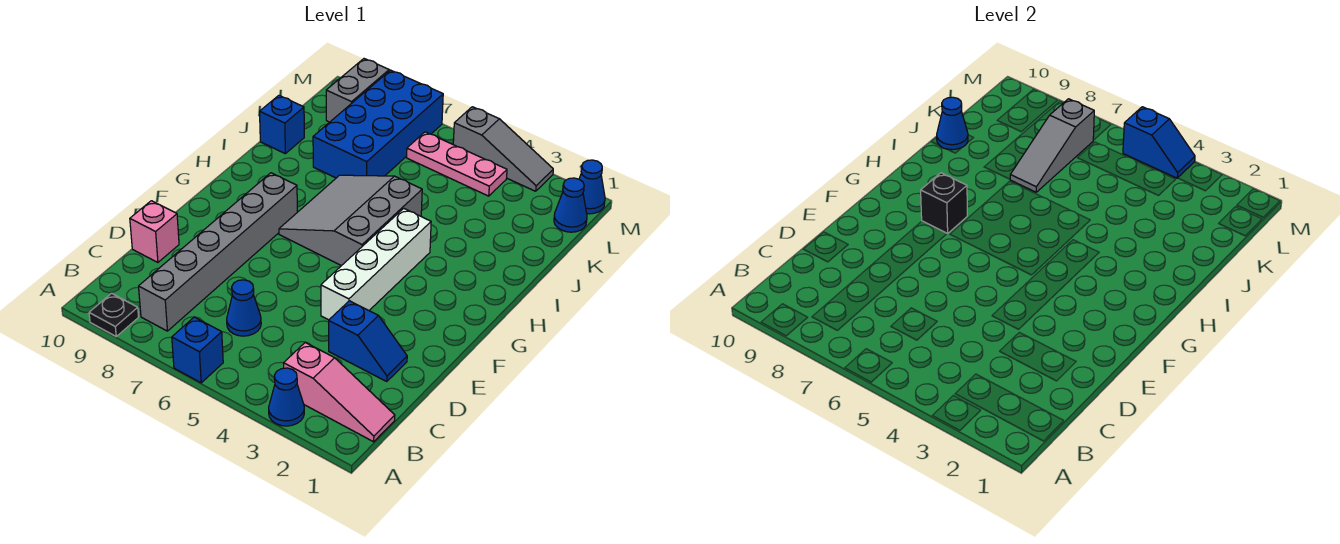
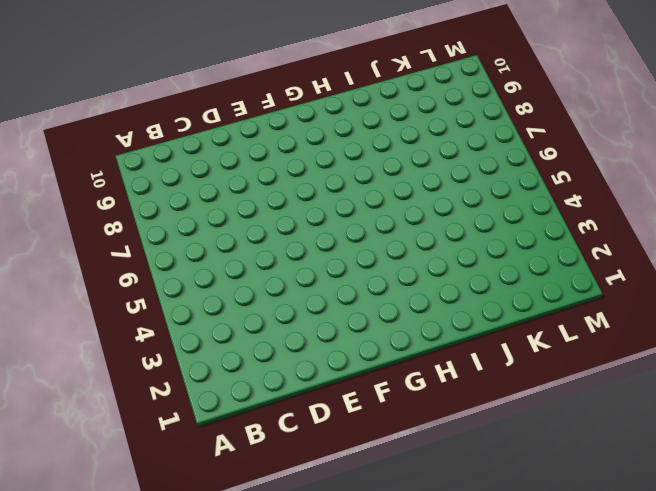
none -> blue cone A3 level 1
none -> blue brick A6 level 1
none -> black plate A9 level 1

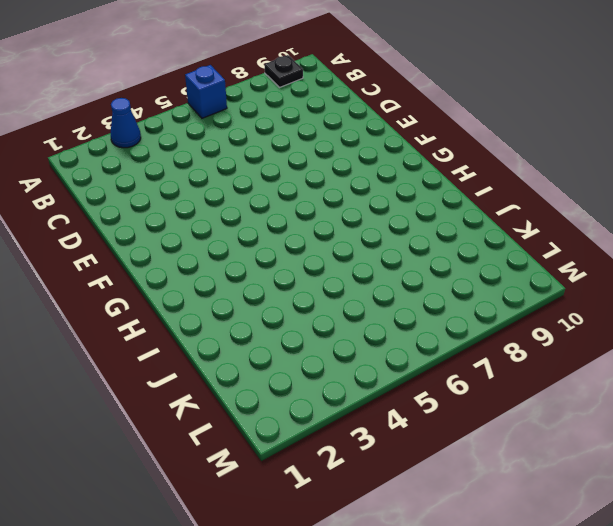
none -> pink slope B1:B3 level 1 top 3
none -> grey brick B8:G8 level 1
none -> blue cone C6 level 1

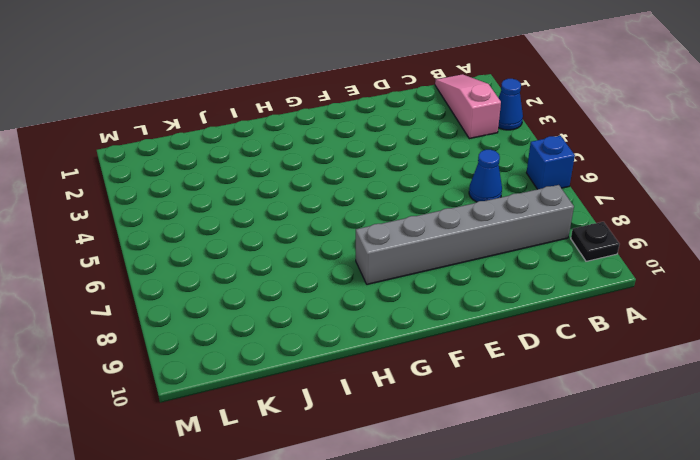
none -> blue slope D2:D3 level 1 top 3
none -> pink brick D10 level 1
none -> white brick E4:H4 level 1

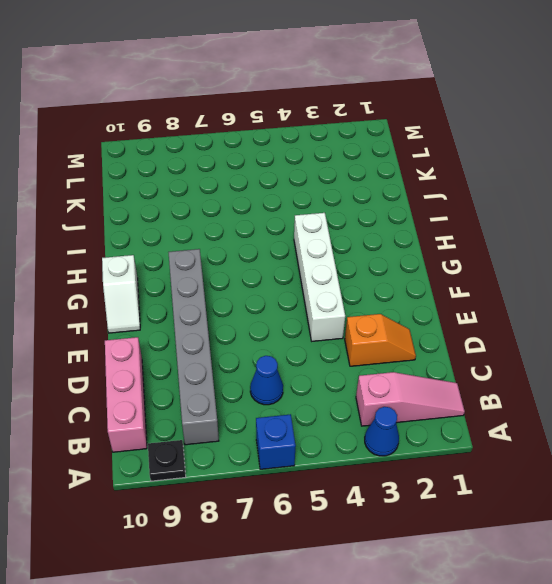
pink brick B10:D10 level 1 -> pink brick D10 level 1
orange slope D2:D3 level 1 top 3 -> blue slope D2:D3 level 1 top 3
white slope F10:G10 level 1 top G -> none
none -> grey slope G5:I7 level 1 top 5
none -> blue brick J7:M8 level 1
none -> blue brick J10 level 1

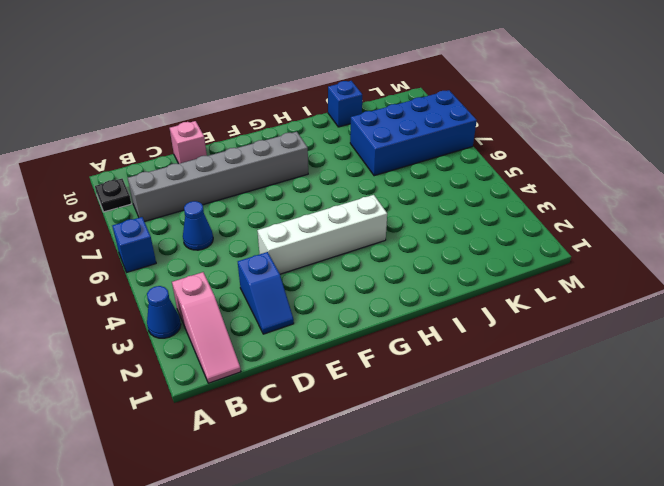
none -> grey slope G5:I7 level 1 top 5
none -> blue cone L1 level 1
none -> pink plate L4:L6 level 1

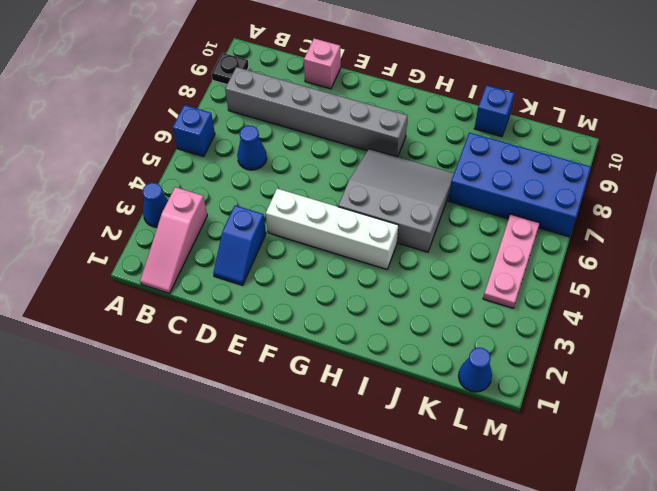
none -> grey brick L9:M9 level 1
none -> blue cone M1 level 1
none -> grey slope M3:M5 level 1 top 5

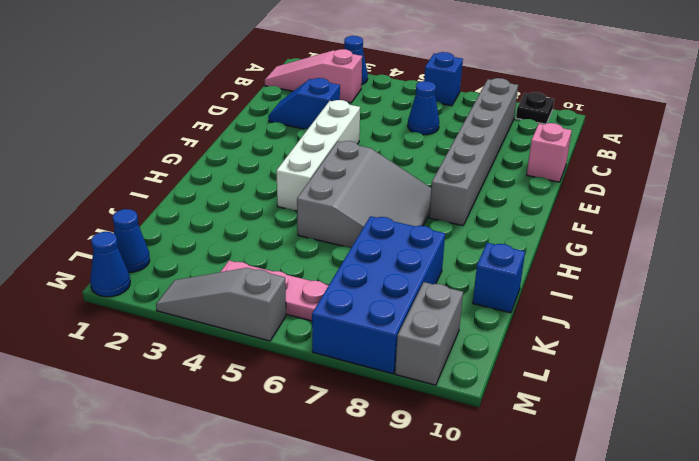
none -> black brick G8 level 2
none -> grey slope J7:L7 level 2 top L
none -> blue cone J10 level 2

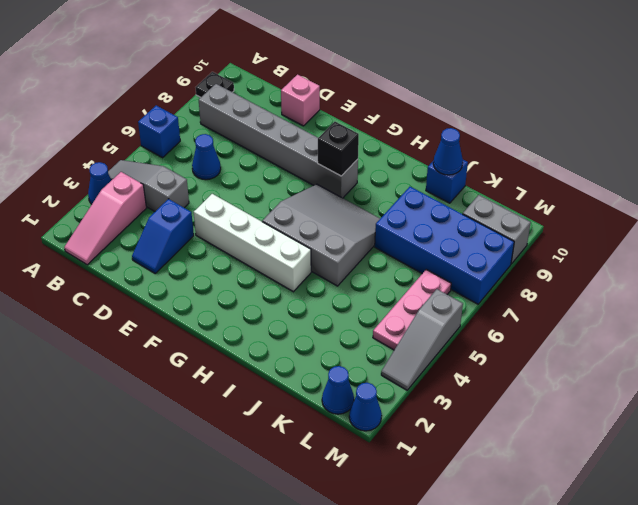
grey slope A4:C4 level 1 top C -> grey slope J7:L7 level 2 top L
none -> blue slope M4:M5 level 2 top 5

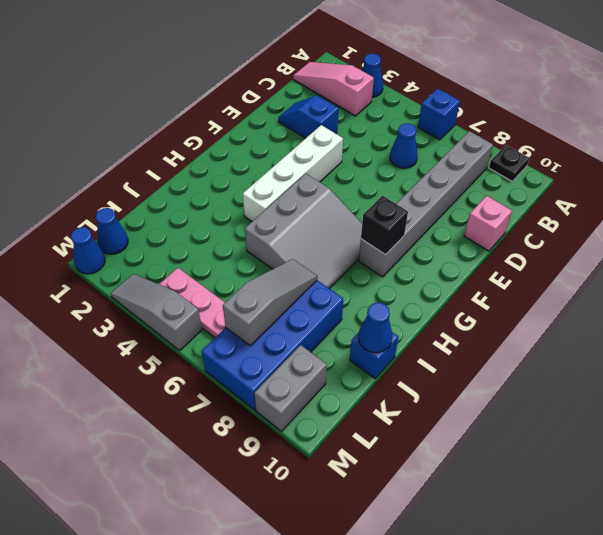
none -> blue slope M4:M5 level 2 top 5

